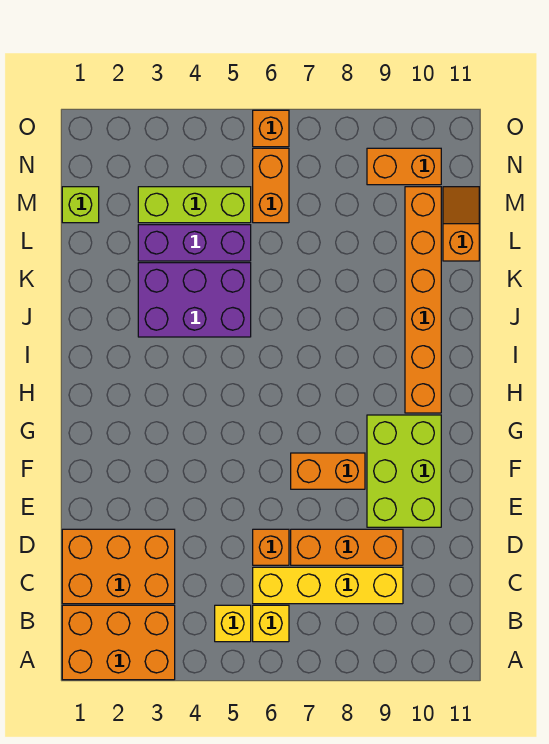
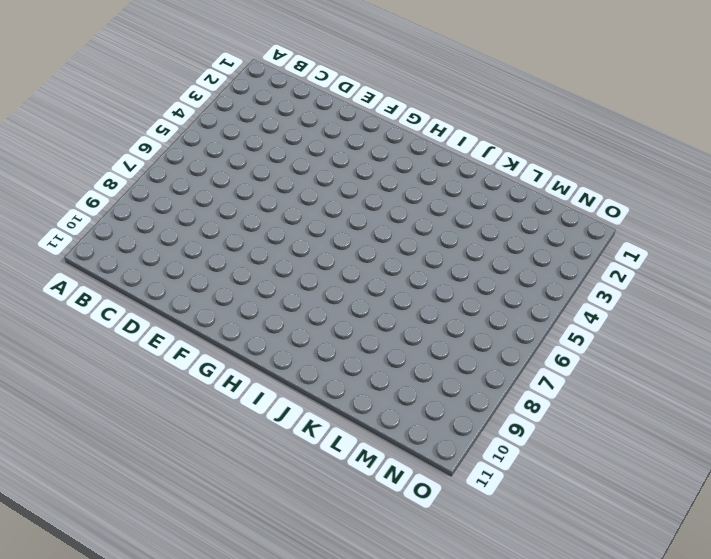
none -> orange brick A1:B3 level 1
none -> yellow brick B5 level 1
none -> yellow brick B6 level 1

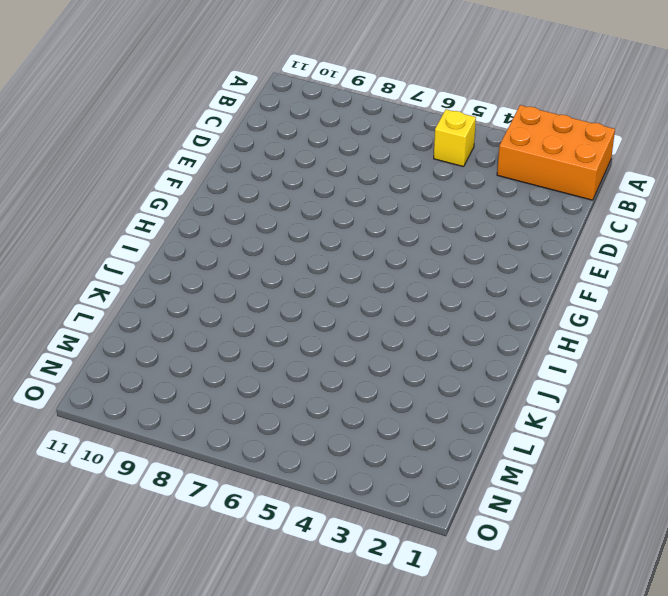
none -> yellow brick B6 level 1
none -> orange brick C1:D3 level 1
none -> yellow brick C6:C9 level 1

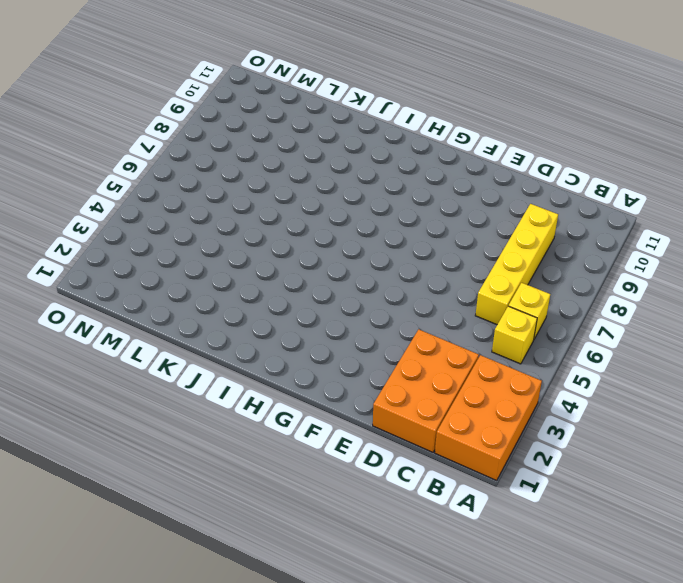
none -> orange brick D6 level 1
none -> orange brick D7:D9 level 1
none -> lime brick E9:G10 level 1

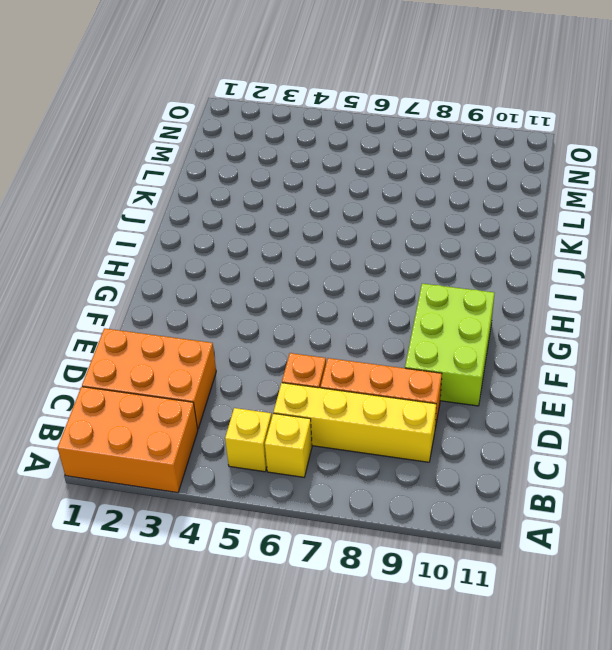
none -> orange brick F7:F8 level 1
none -> orange brick H10:M10 level 1
none -> purple brick J3:K5 level 1

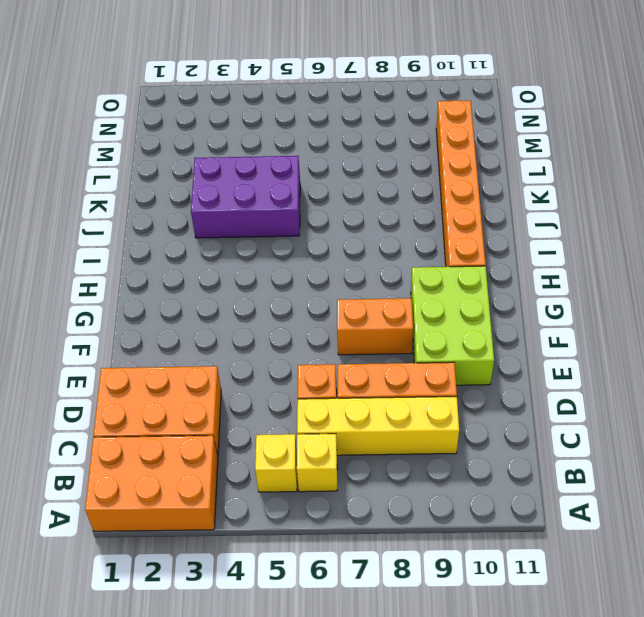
none -> purple brick L3:L5 level 1
none -> orange slope L11:M11 level 1 top L
none -> lime brick M1 level 1

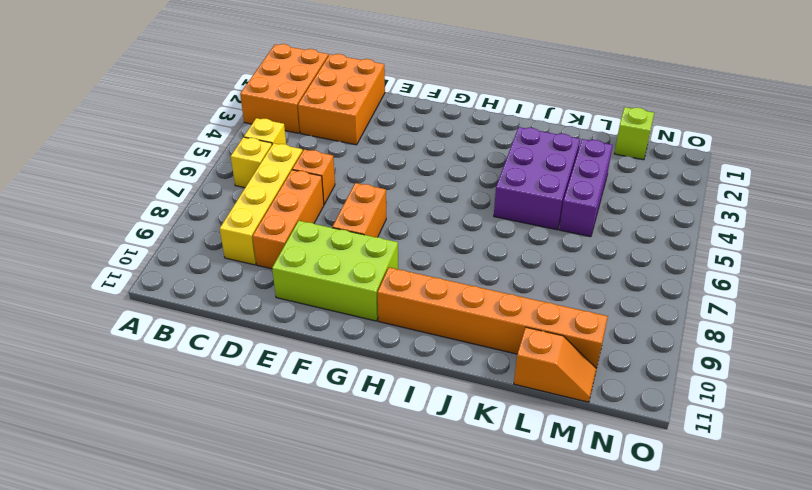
none -> lime brick M3:M5 level 1
none -> orange brick M6:N6 level 1
none -> orange brick N9:N10 level 1

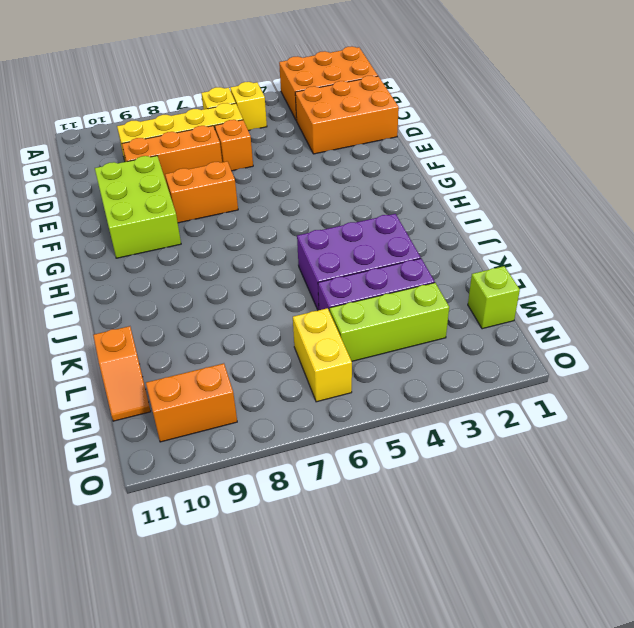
yellow brick M6:N6 level 1 -> orange brick M6:N6 level 1
none -> orange brick H10:M10 level 1
none -> orange brick O6 level 1

